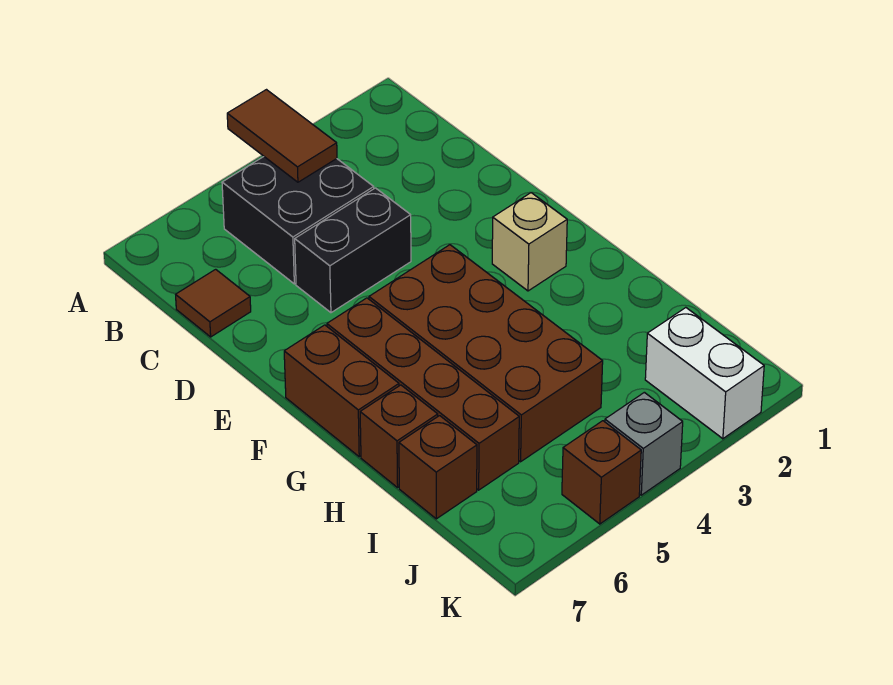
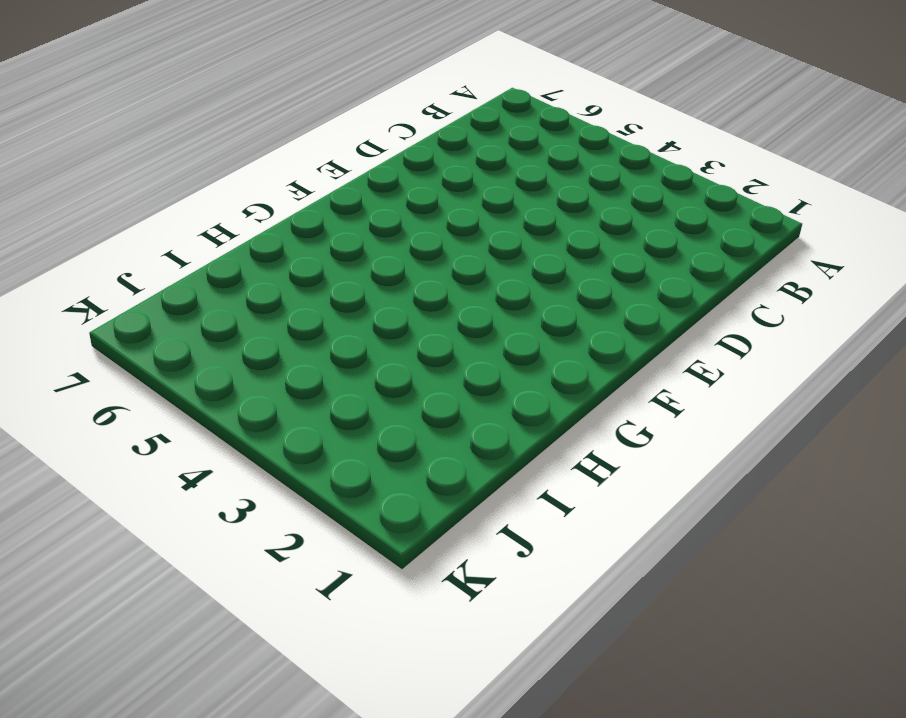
none -> black brick B4:C5 level 1
none -> brown tile C7 level 1
none -> black brick D4:D5 level 1

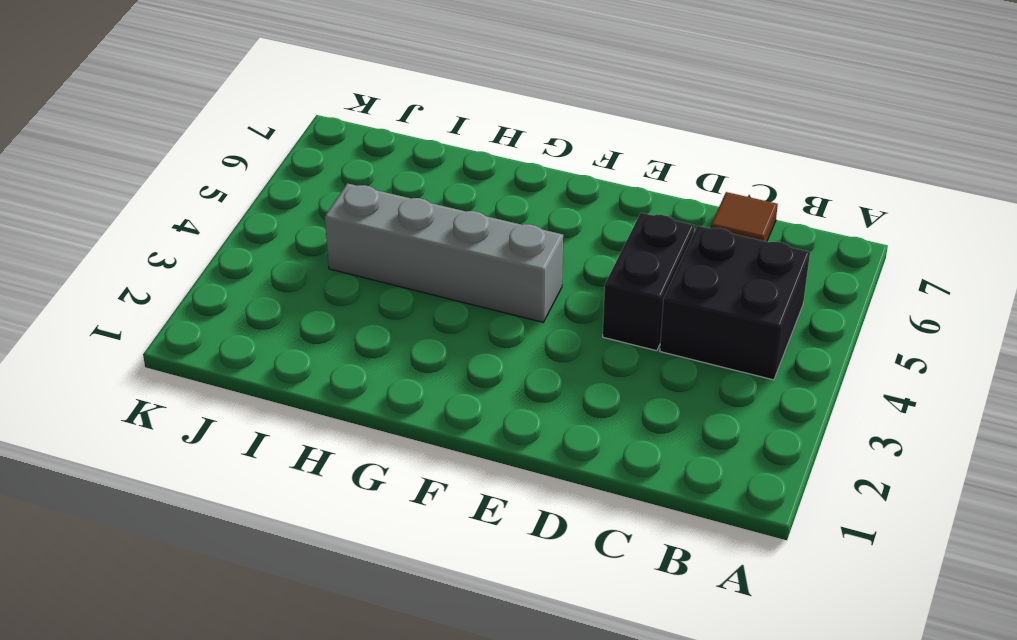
grey brick F4:I4 level 1 -> brown brick F4:I5 level 1
none -> tan brick F2 level 1
none -> brown brick F6:I6 level 1
none -> brown brick F7:G7 level 1

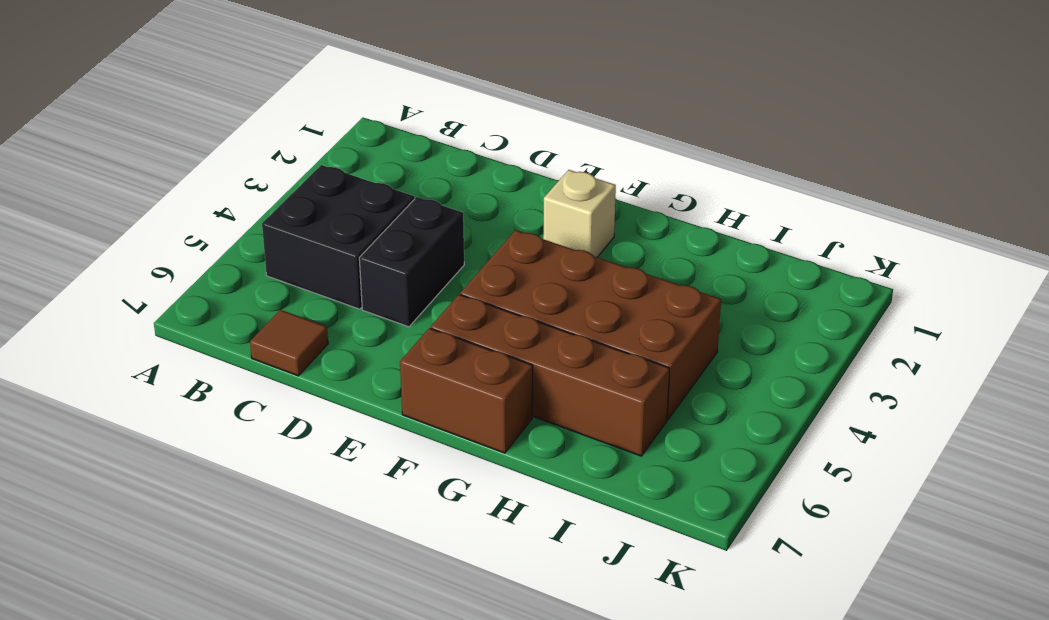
none -> brown brick H7 level 1
none -> brown brick I7 level 1
none -> white brick J2:K2 level 1

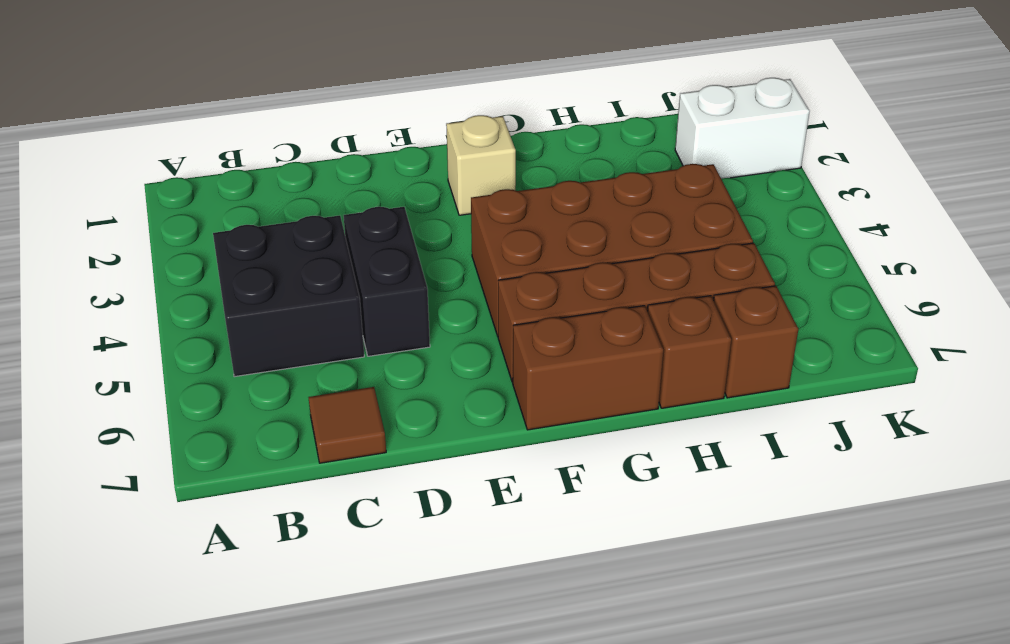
none -> grey brick K4 level 1
none -> brown brick K5 level 1
none -> brown tile A4:B4 level 2

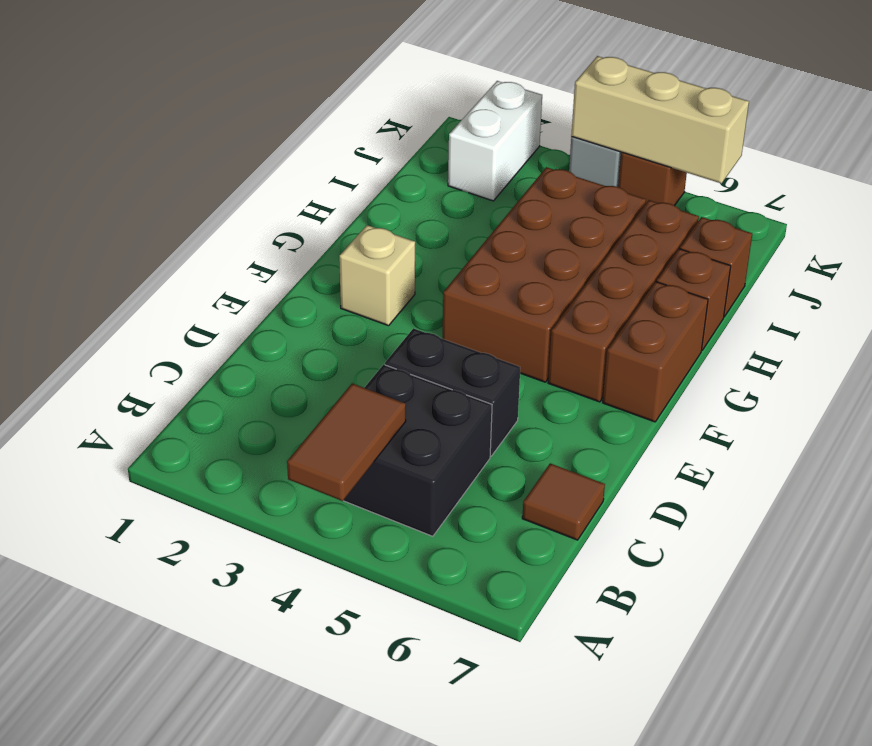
tan brick K4:K6 level 2 -> none

